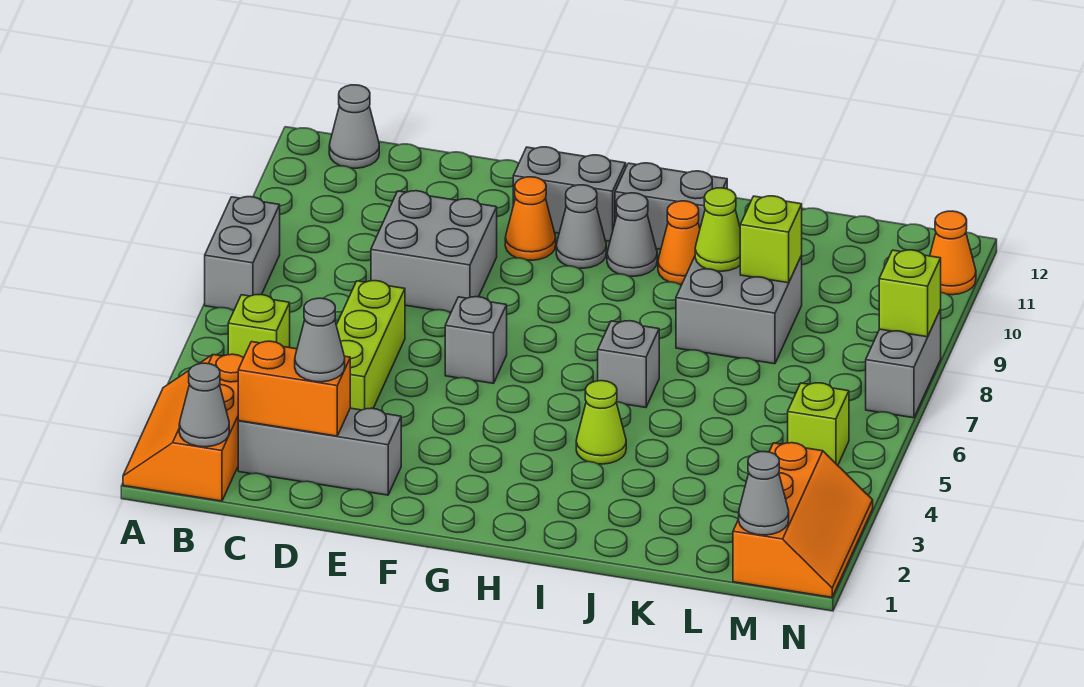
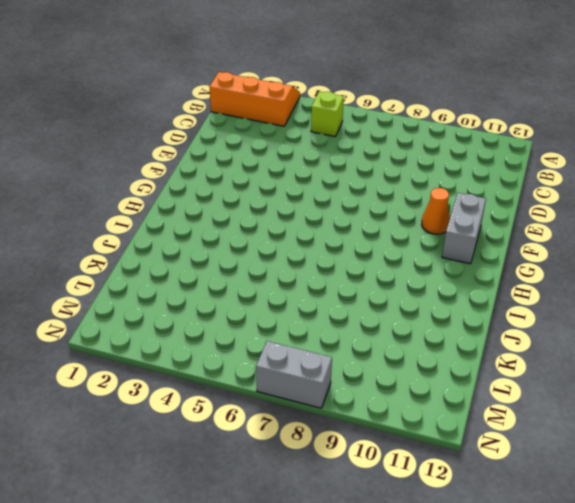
none -> grey brick A7:A8 level 1
none -> grey cone B12 level 1
none -> grey brick C2:E2 level 1

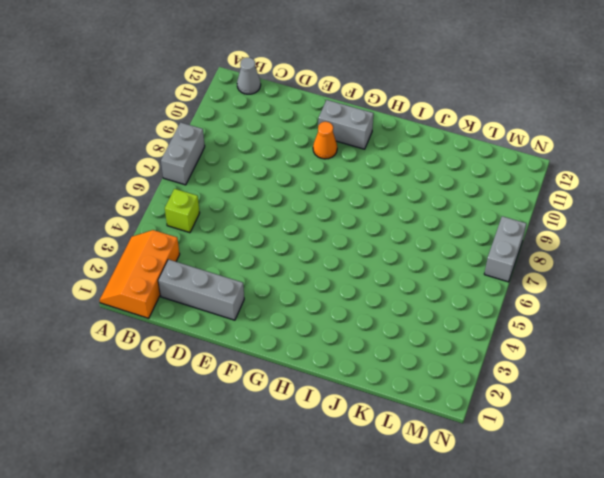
none -> lime brick D4:D6 level 1
none -> grey brick D8:E9 level 1
none -> grey brick F6 level 1

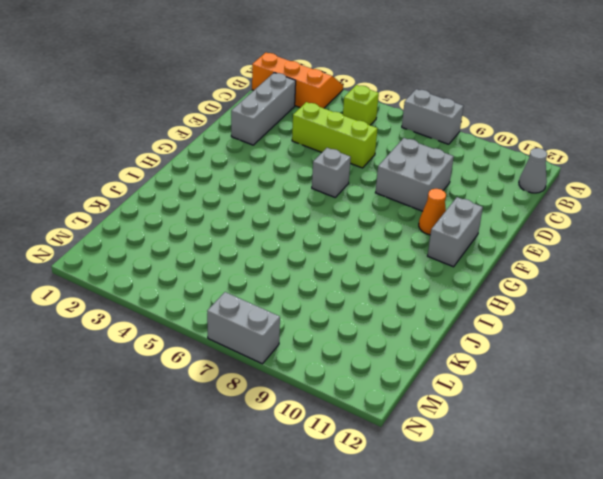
none -> grey cone G10 level 1
none -> grey cone H10 level 1
none -> grey brick H11:I11 level 1

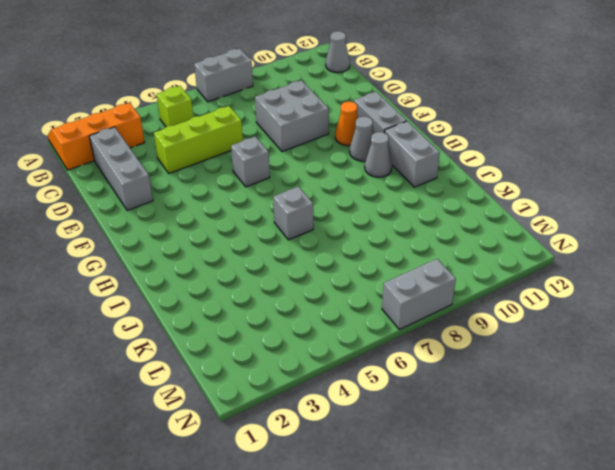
none -> lime cone I4 level 1
none -> orange cone I10 level 1
none -> grey brick J8:K9 level 1

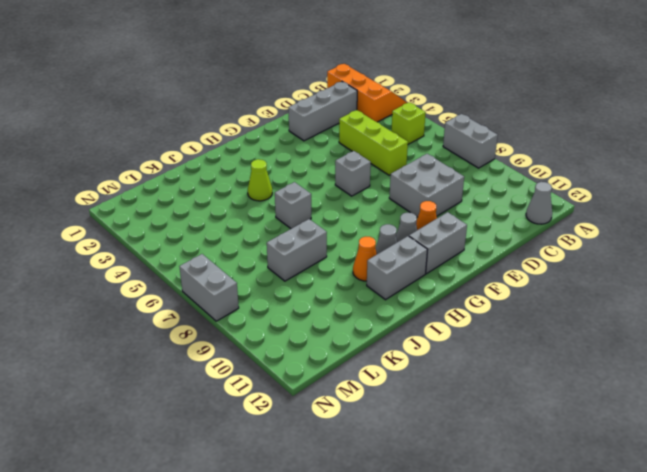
grey brick J8:K8 level 1 -> grey brick J8:K9 level 1
none -> orange slope M1:N3 level 1 top M
none -> lime brick M5 level 1
none -> orange cone N11 level 1

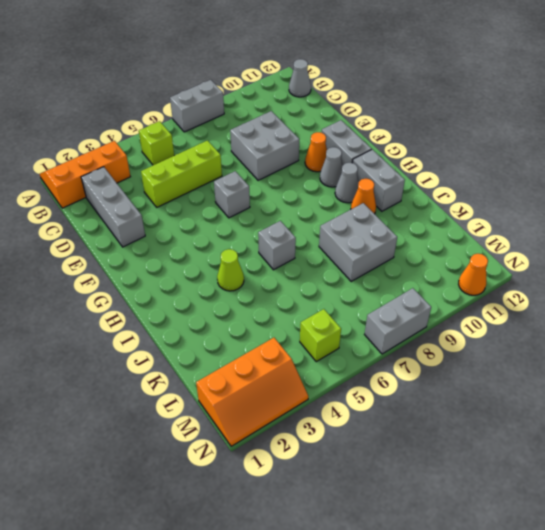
none -> grey cone B1 level 2
none -> orange brick C2:D2 level 2
none -> lime cone J9 level 2

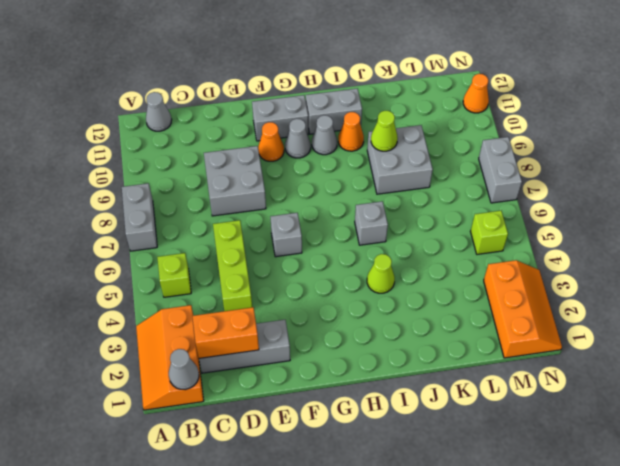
none -> lime brick K9 level 2
none -> grey cone M1 level 2
none -> lime brick N8 level 2

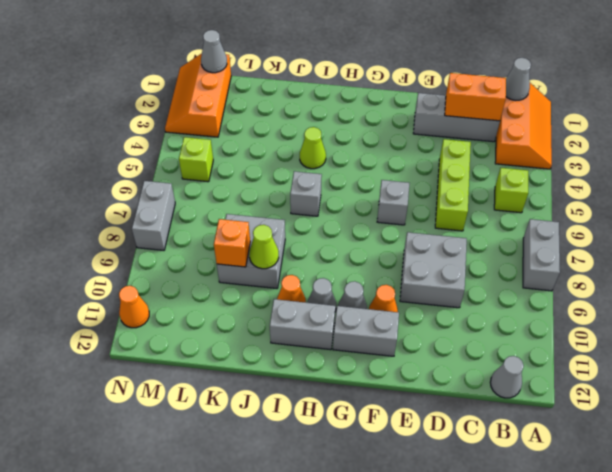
orange brick K9 level 2 -> lime brick K9 level 2
none -> lime brick N8 level 2
none -> grey cone D2 level 3

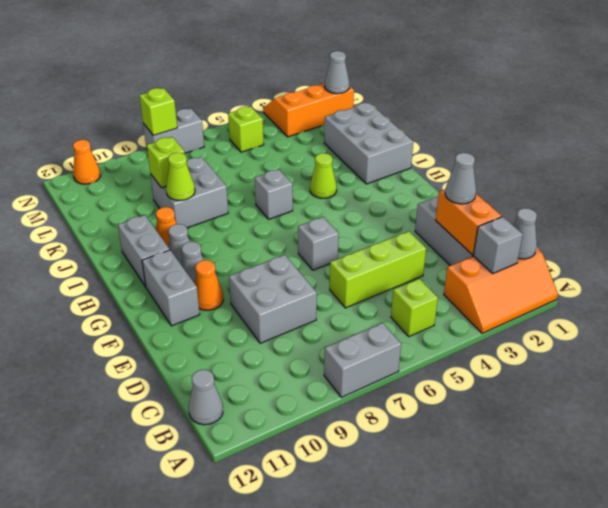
grey brick B2 level 2 -> none
grey brick I1:K2 level 1 -> none

